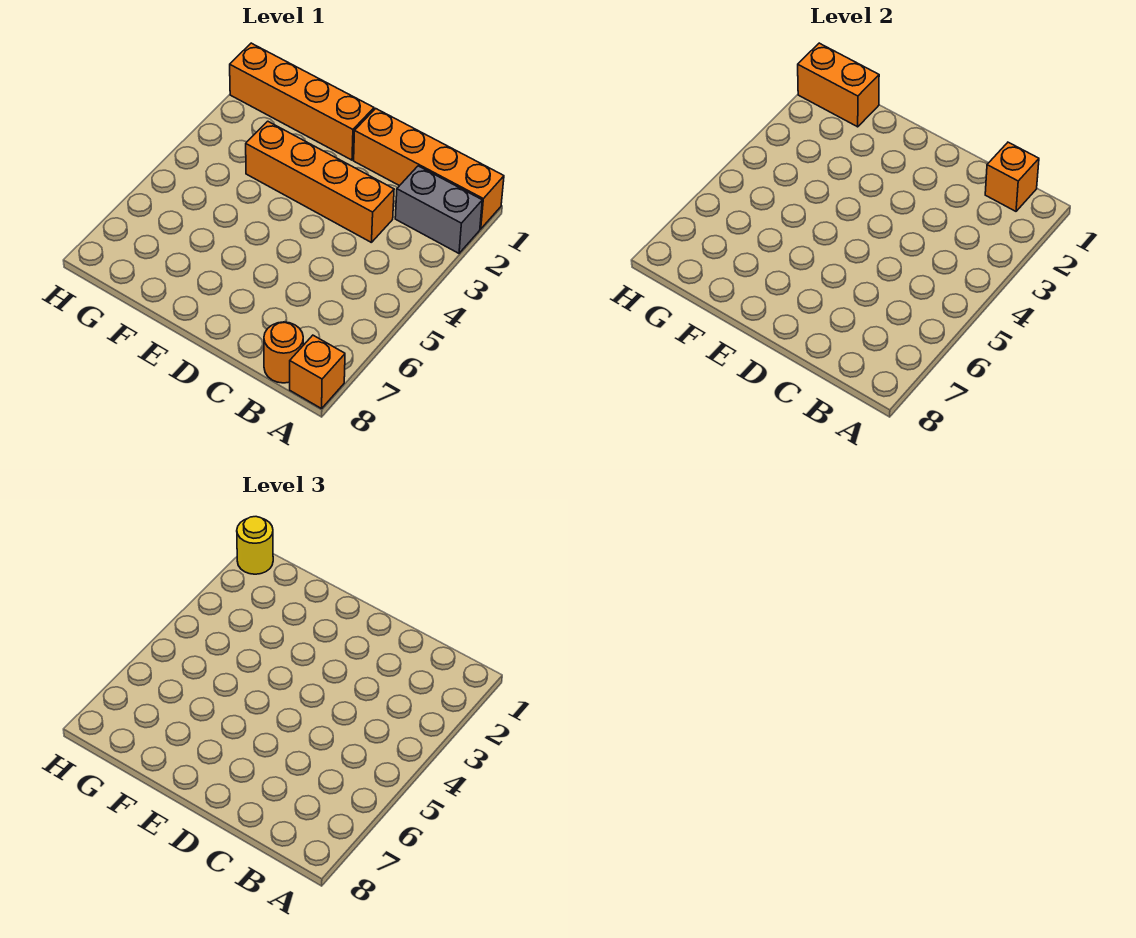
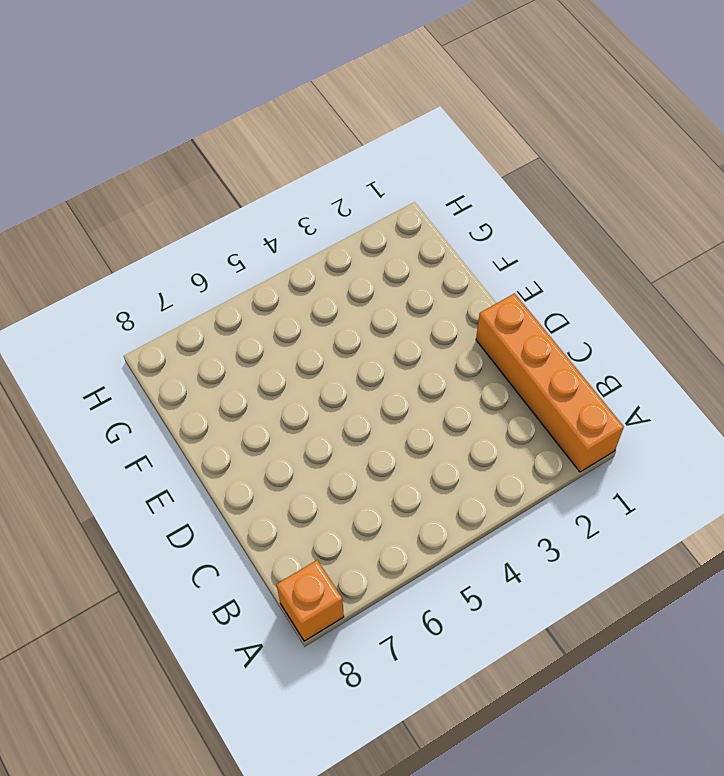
none -> grey brick A2:B2 level 1
none -> orange round brick B8 level 1

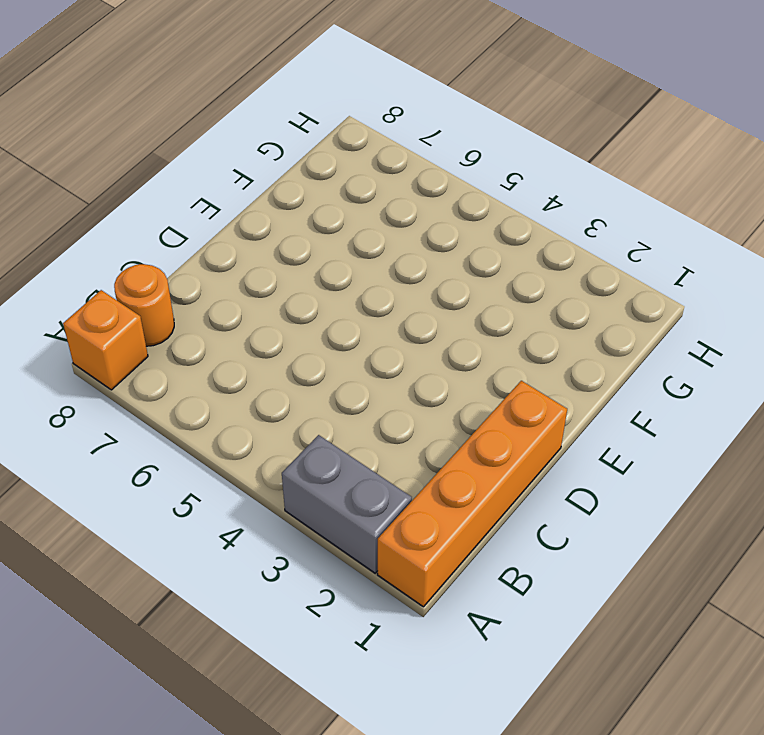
grey brick A2:A3 level 1 -> grey brick A2:B2 level 1
none -> orange brick C3:F3 level 1
none -> orange brick E1:H1 level 1

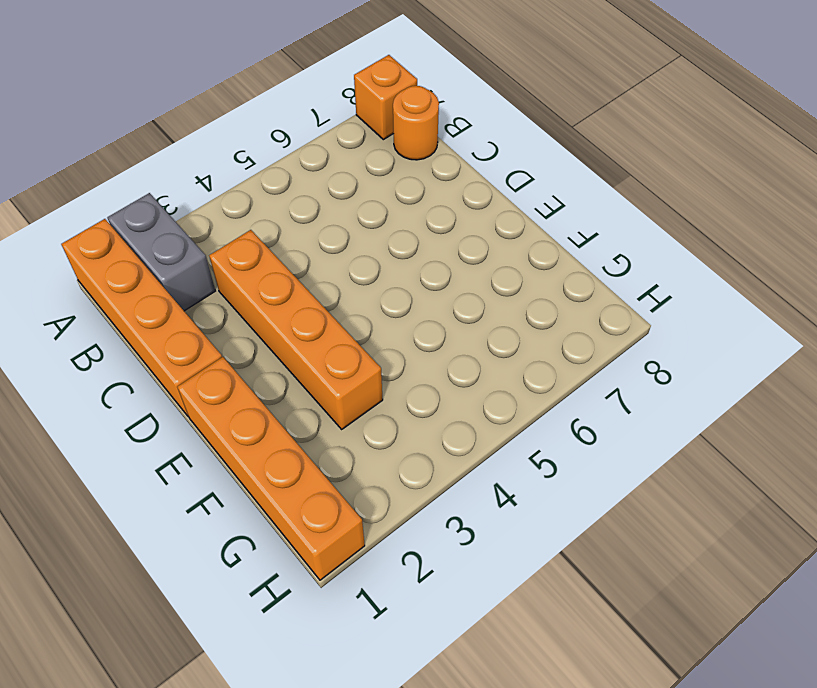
none -> orange brick B1 level 2
none -> orange brick G1:H1 level 2

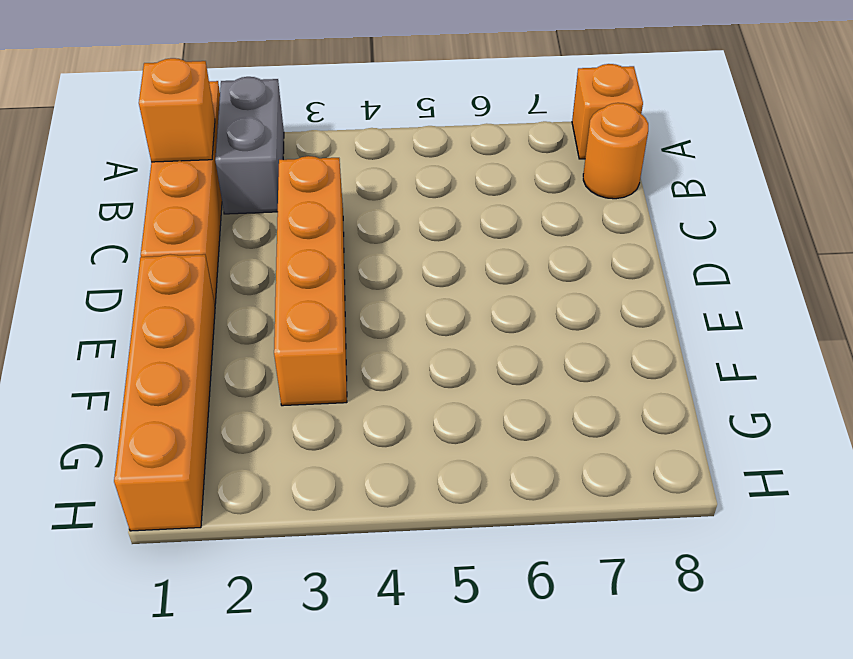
none -> orange brick G1:H1 level 2
none -> yellow round brick H1 level 3

